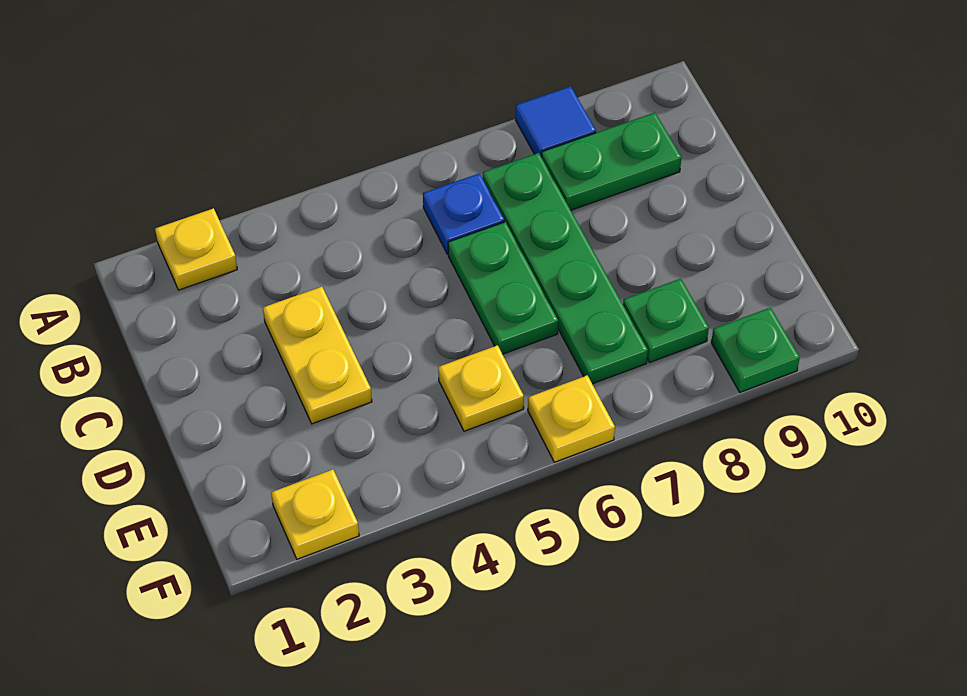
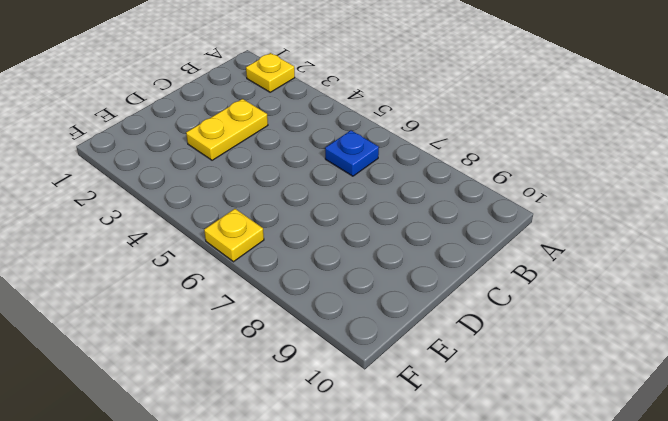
none -> blue tile A8 level 1
none -> green plate B7:E7 level 1
none -> green plate B8:B9 level 1

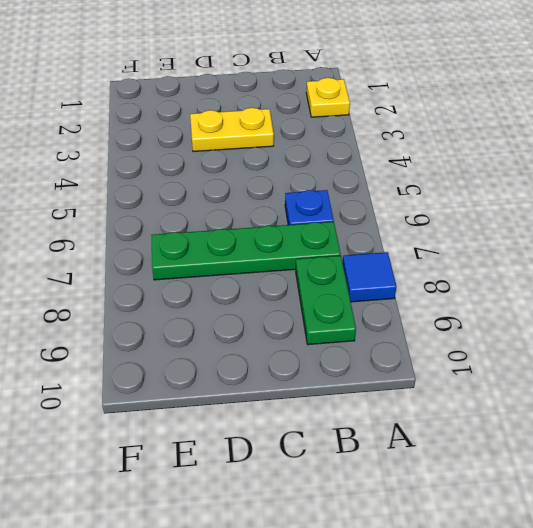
none -> green plate C6:D6 level 1
none -> yellow plate E5 level 1
none -> green plate E8 level 1

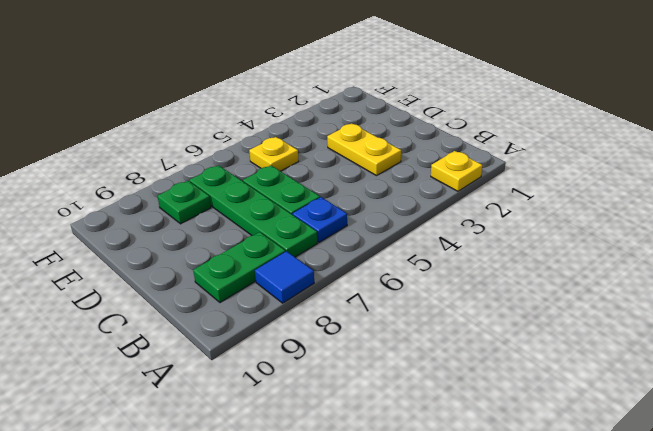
none -> yellow plate F2 level 1
none -> yellow plate F6 level 1
none -> green plate F9 level 1

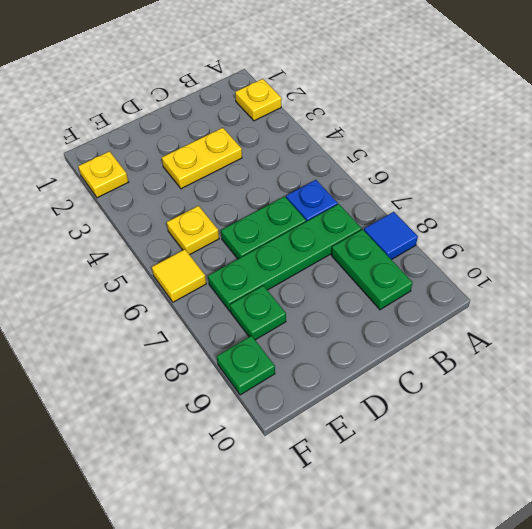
yellow tile F6 level 1 -> yellow plate F6 level 1

